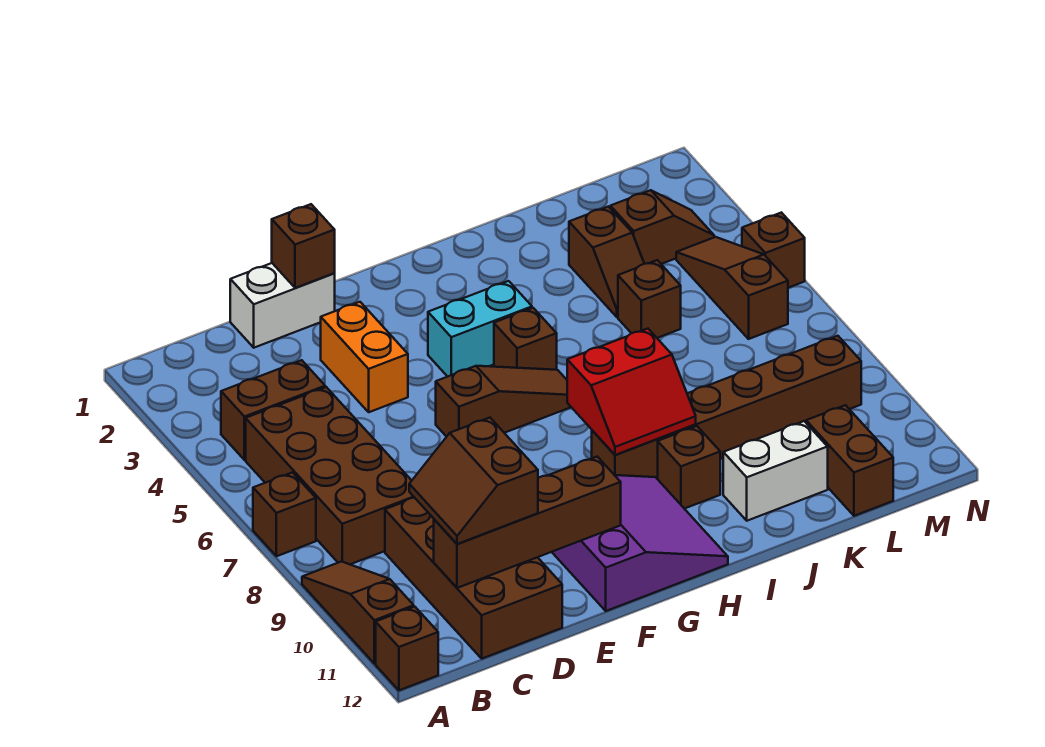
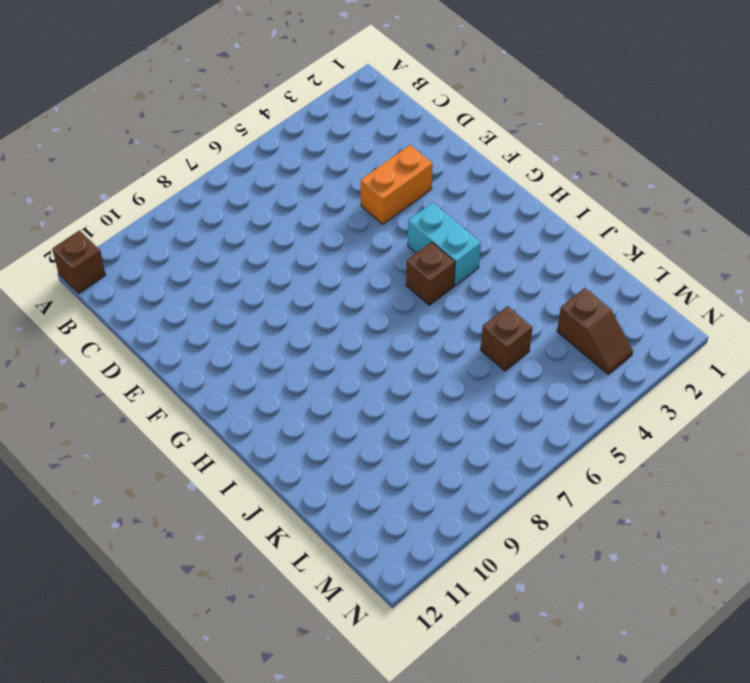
none -> brown brick A7 level 1
none -> brown slope A9:A11 level 1 top 11
none -> brown brick B4:C4 level 1

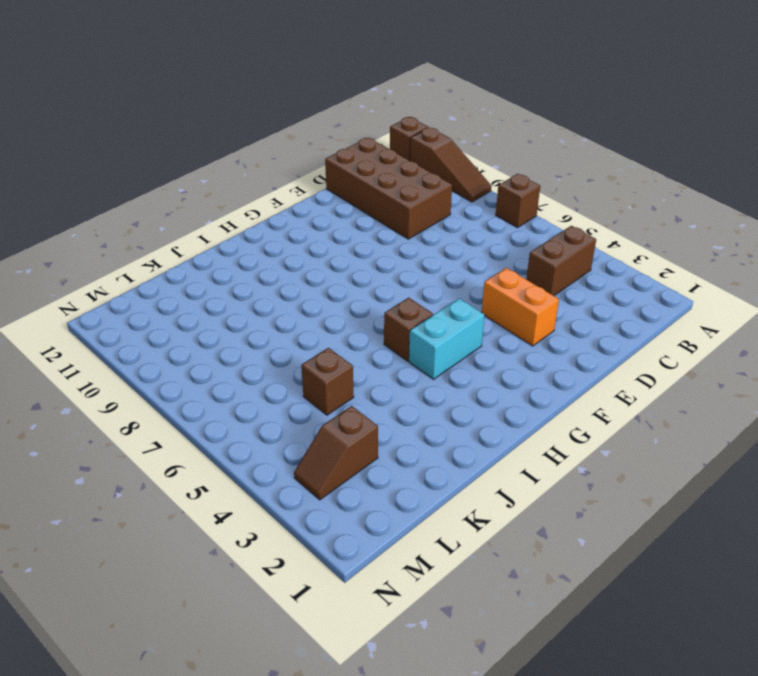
none -> brown brick B5:C8 level 1
none -> white brick D1:E1 level 1
none -> brown slope F6:H6 level 1 top F

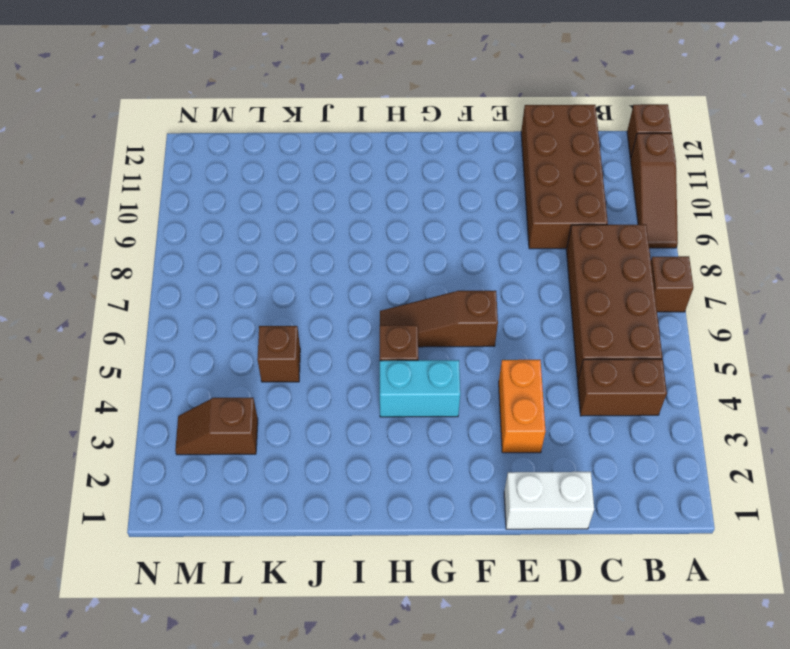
none -> purple slope F10:H12 level 1 top F
none -> brown brick H9:M9 level 1
none -> brown brick I10 level 1

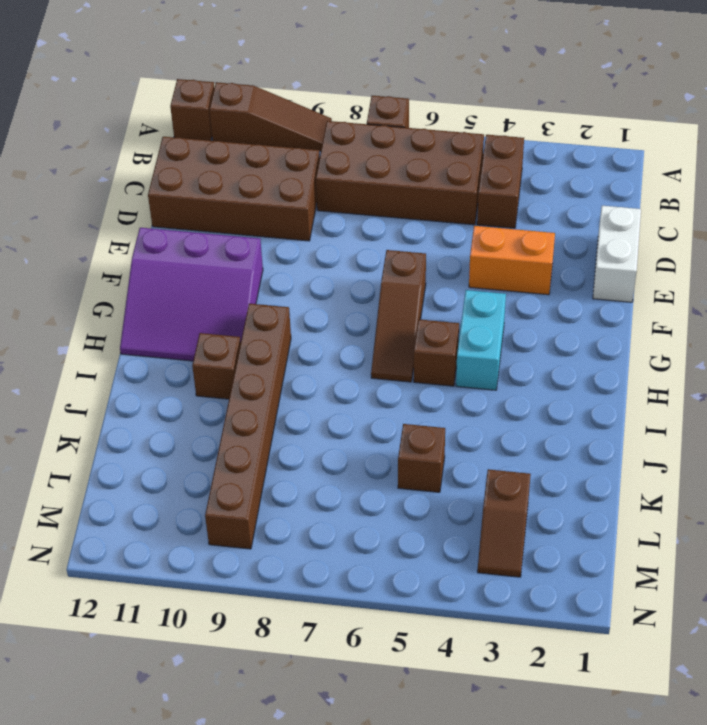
none -> white brick J11:K11 level 1
none -> brown slope K3:K4 level 1 top 3
none -> brown brick L11:L12 level 1

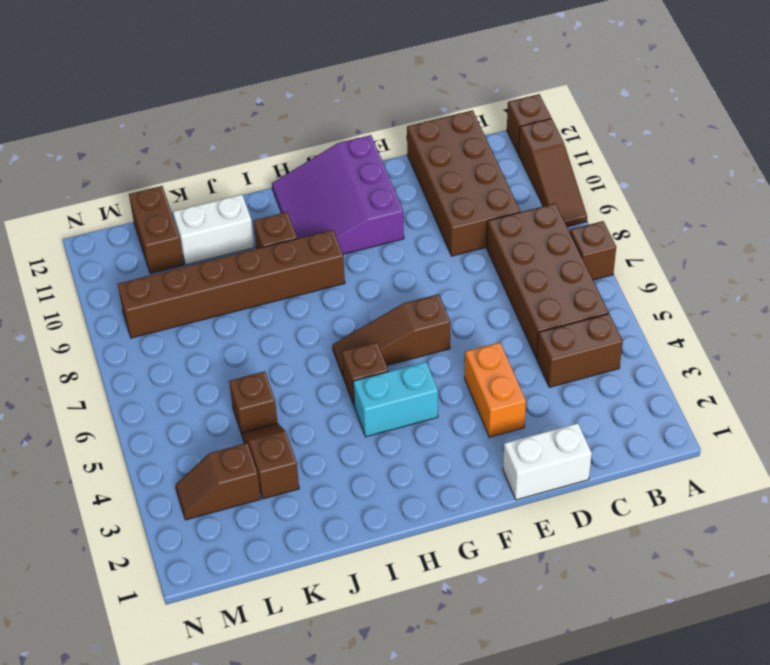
none -> brown slope M4:M6 level 1 top 6
none -> brown brick N5 level 1
none -> brown brick C11:F11 level 2

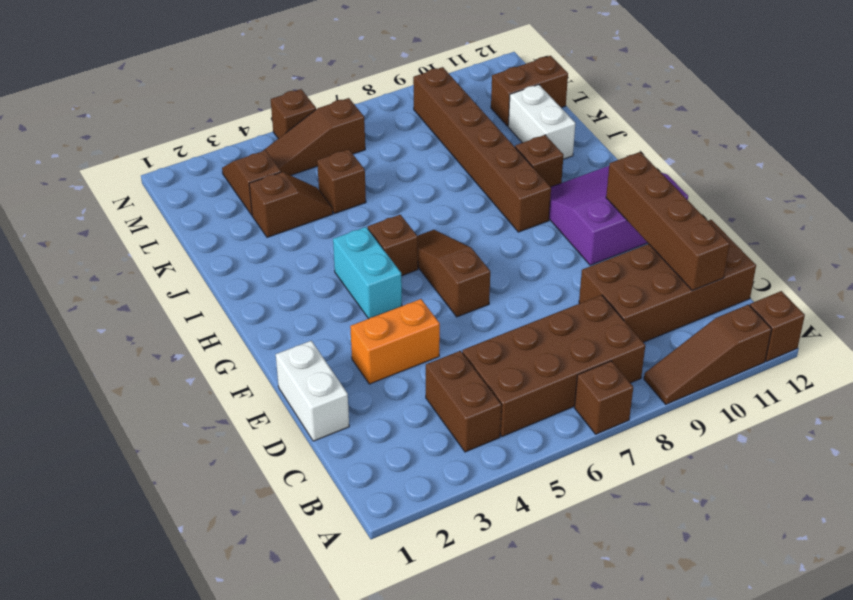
none -> brown brick E1 level 2
none -> red slope H8:I9 level 2 top 8
none -> brown slope C10:D11 level 3 top D

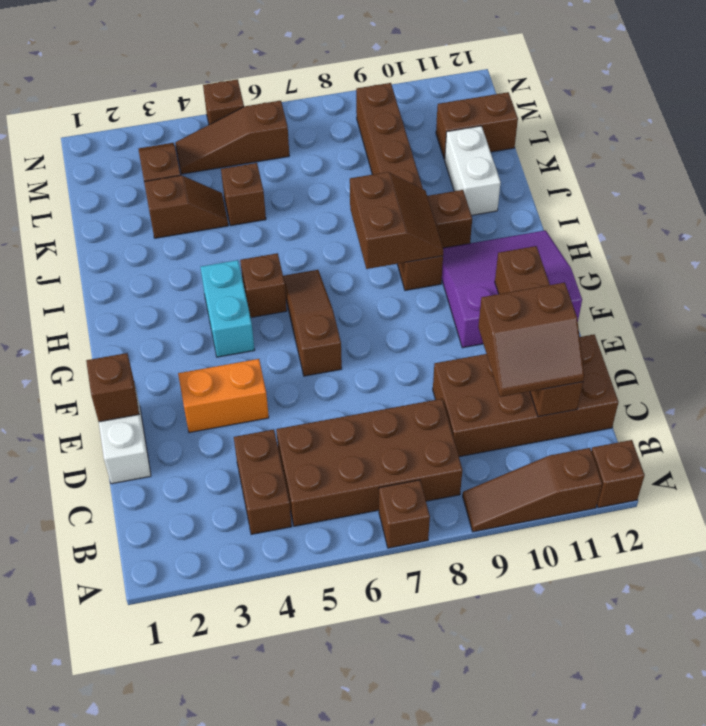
brown slope H8:I9 level 2 top 8 -> red slope H8:I9 level 2 top 8

